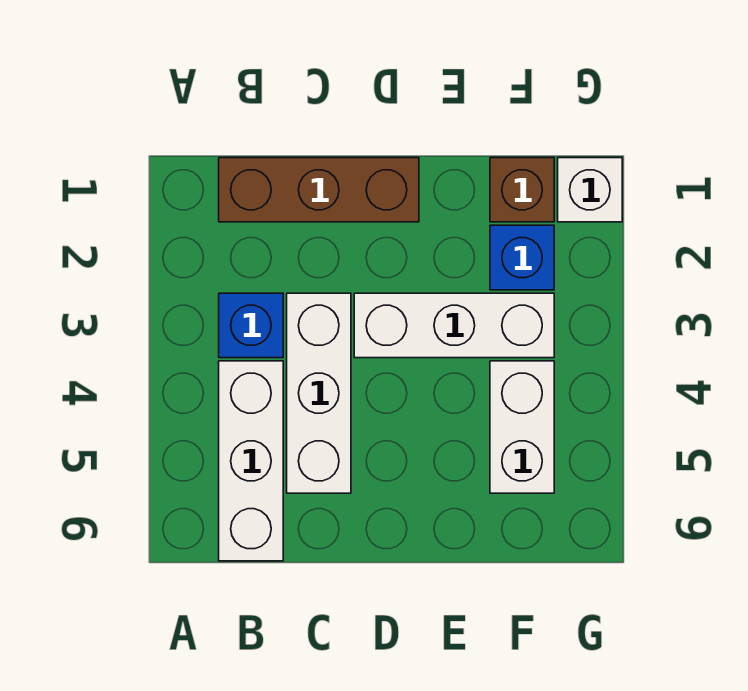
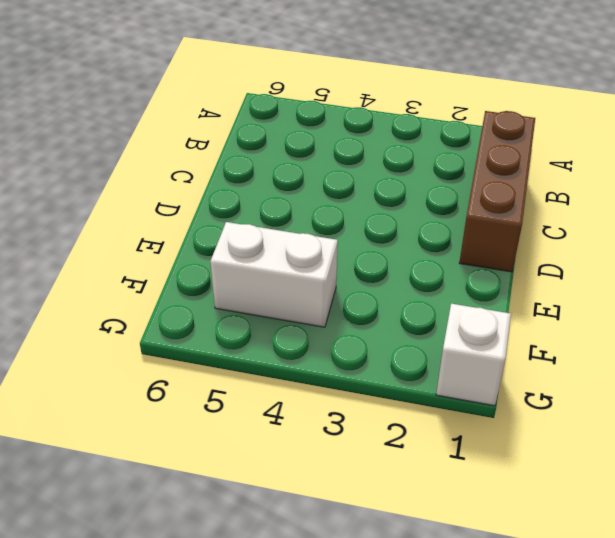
none -> blue brick B3 level 1
none -> white brick B4:B6 level 1

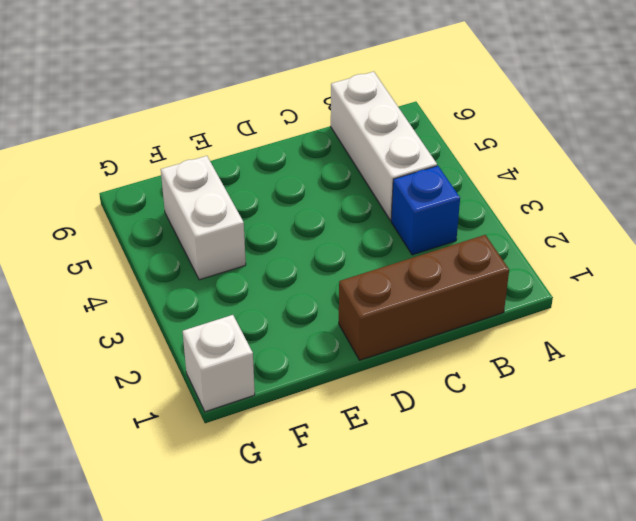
none -> white brick C3:C5 level 1
none -> white brick D3:F3 level 1

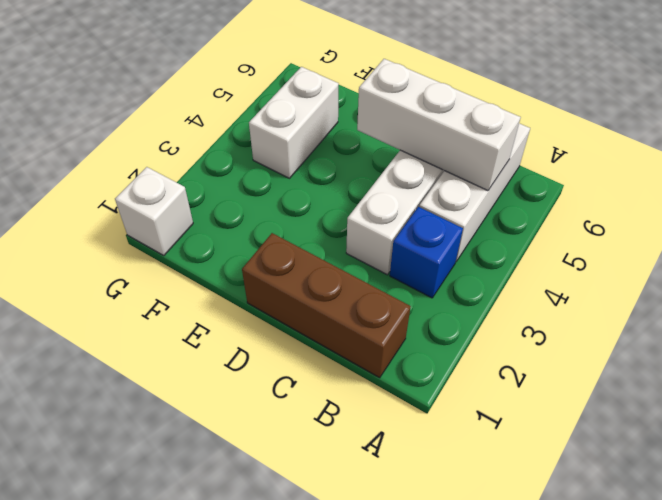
white brick B5:D5 level 2 -> white brick D3:F3 level 1
none -> brown brick F1 level 1
none -> blue brick F2 level 1

